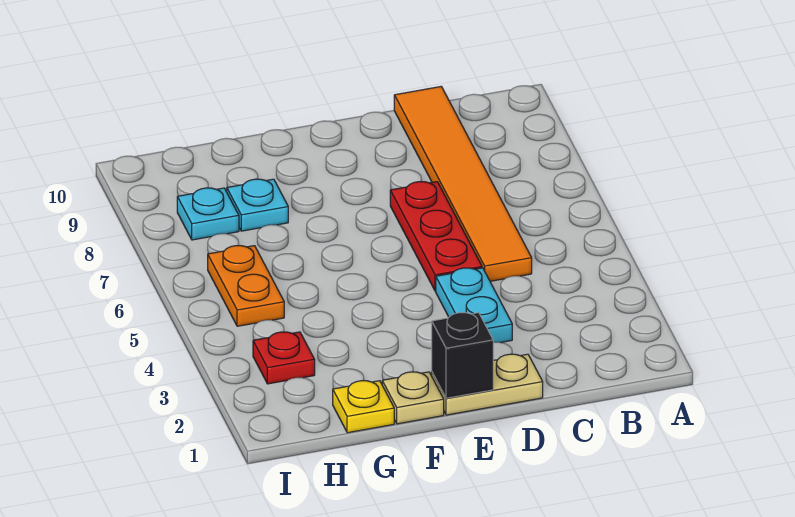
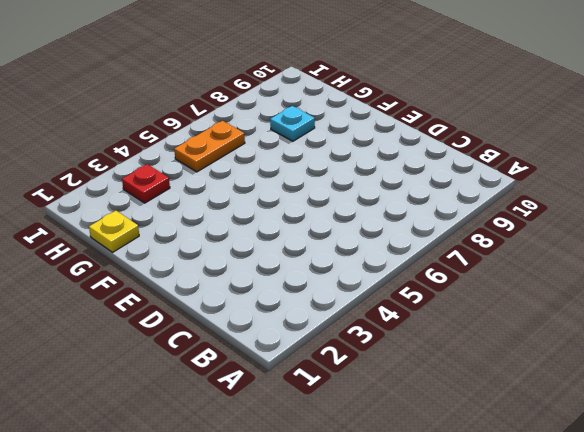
none -> orange tile C5:C10 level 1
none -> tan plate D1:E1 level 1

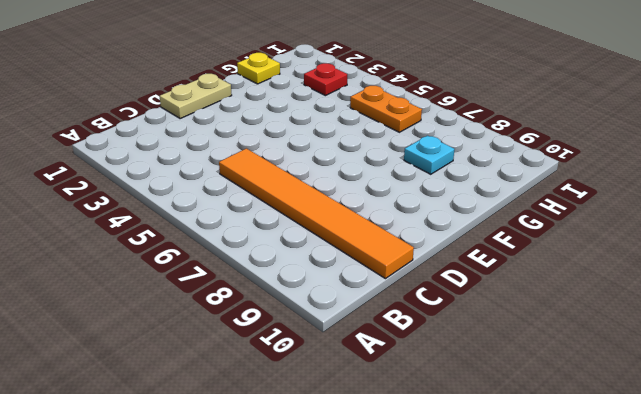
none -> cyan plate D3:D4 level 1
none -> red plate D5:D7 level 1

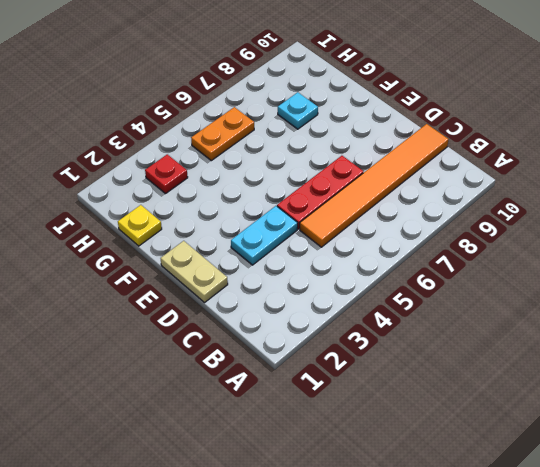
none -> tan plate F1 level 1
none -> cyan plate H8 level 1

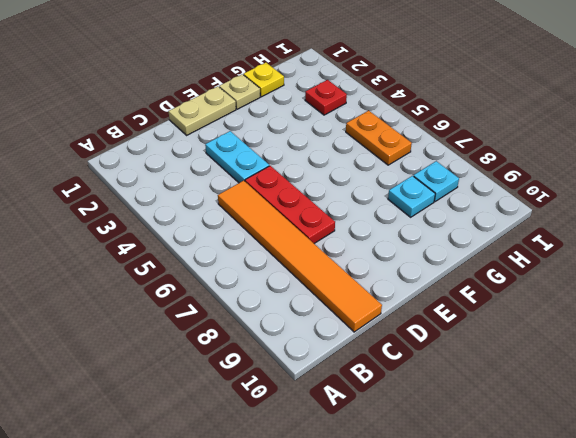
none -> black brick E1 level 2

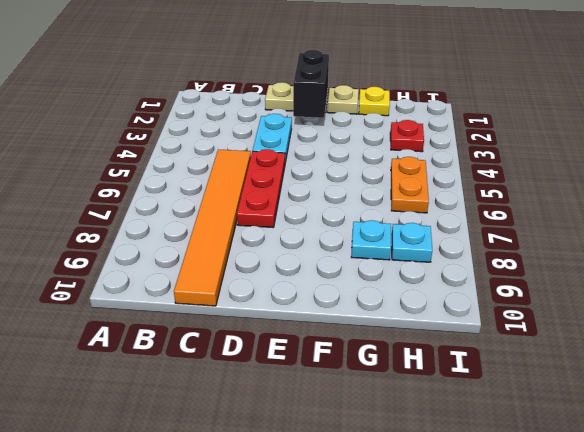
black brick E1:E2 level 2 -> black brick E1 level 2

